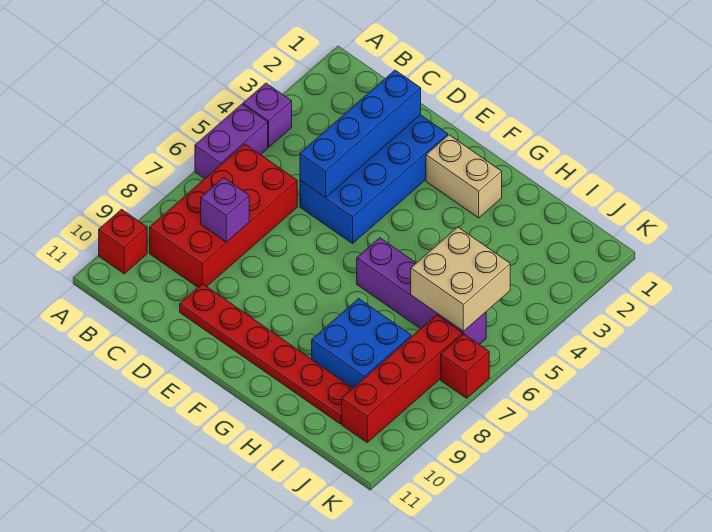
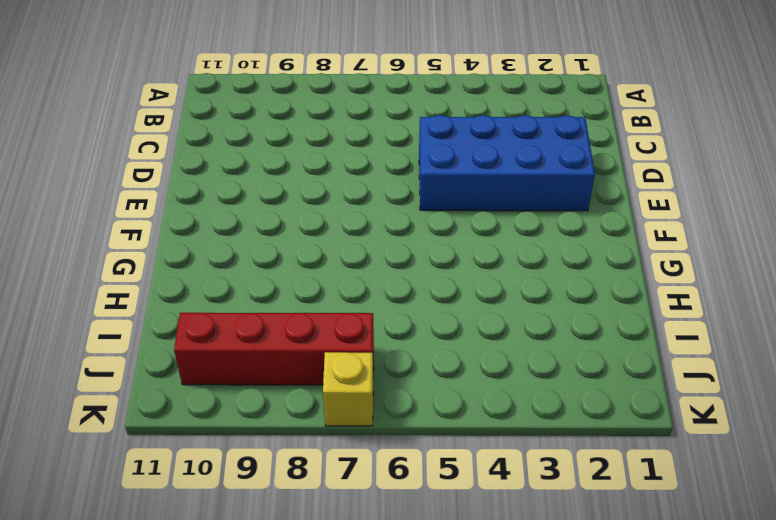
yellow brick K7 level 1 -> red brick K7 level 1
none -> purple brick A4 level 1
none -> purple brick A5:A6 level 1
none -> red brick A10 level 1

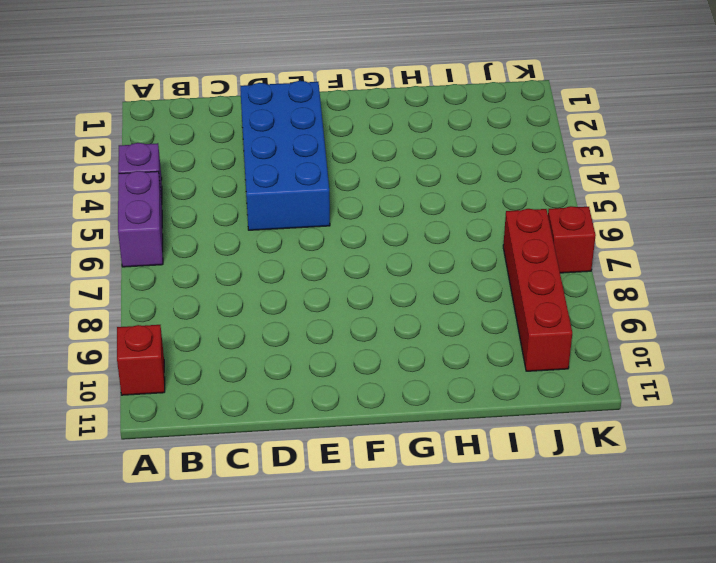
none -> red brick B6:C9 level 1
none -> red plate D10:I10 level 1
none -> tan brick F2:G2 level 1

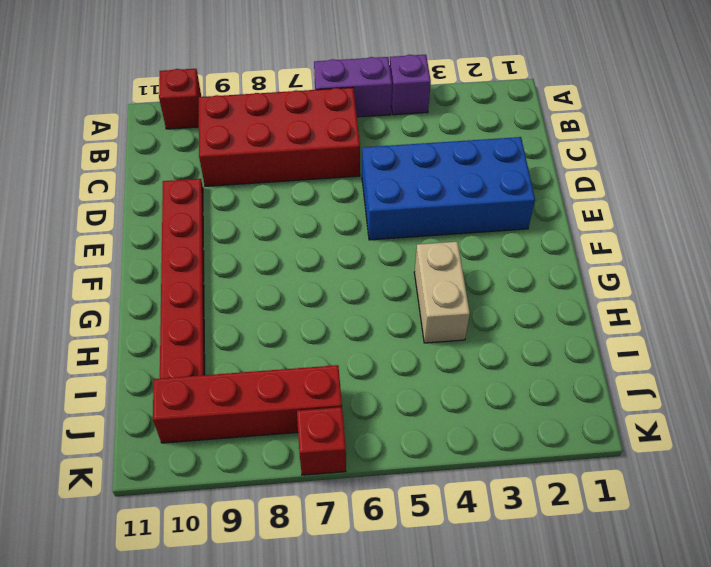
tan brick G4:H4 level 1 -> tan brick F2:G2 level 1
none -> purple brick G6:J6 level 1
none -> blue brick H8:I9 level 1
none -> purple brick C8 level 2

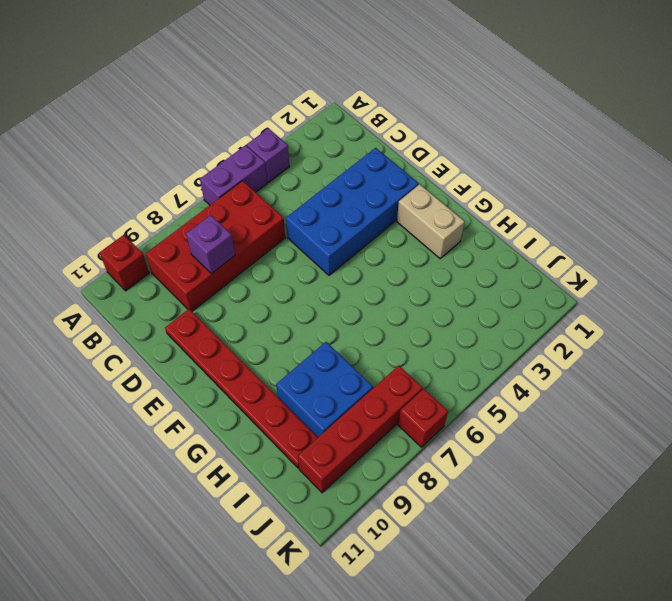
none -> purple brick G6:J6 level 1
none -> blue brick D2:D5 level 2
none -> tan brick I5:J6 level 2

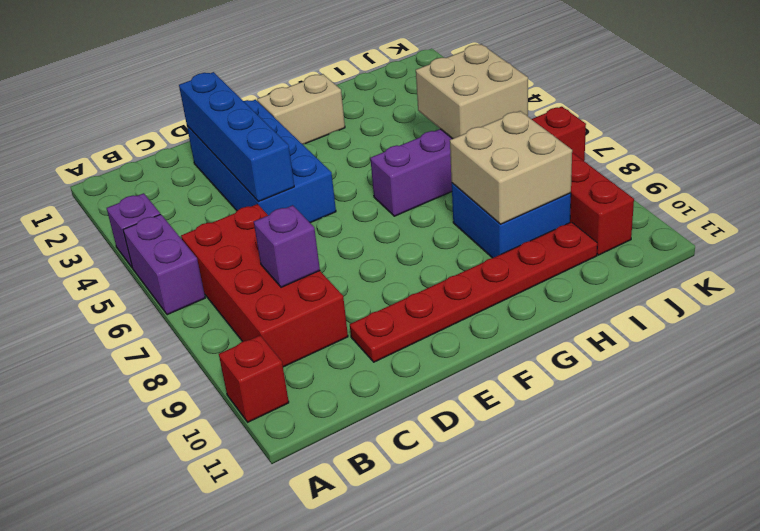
tan brick H8:I9 level 2 -> none

